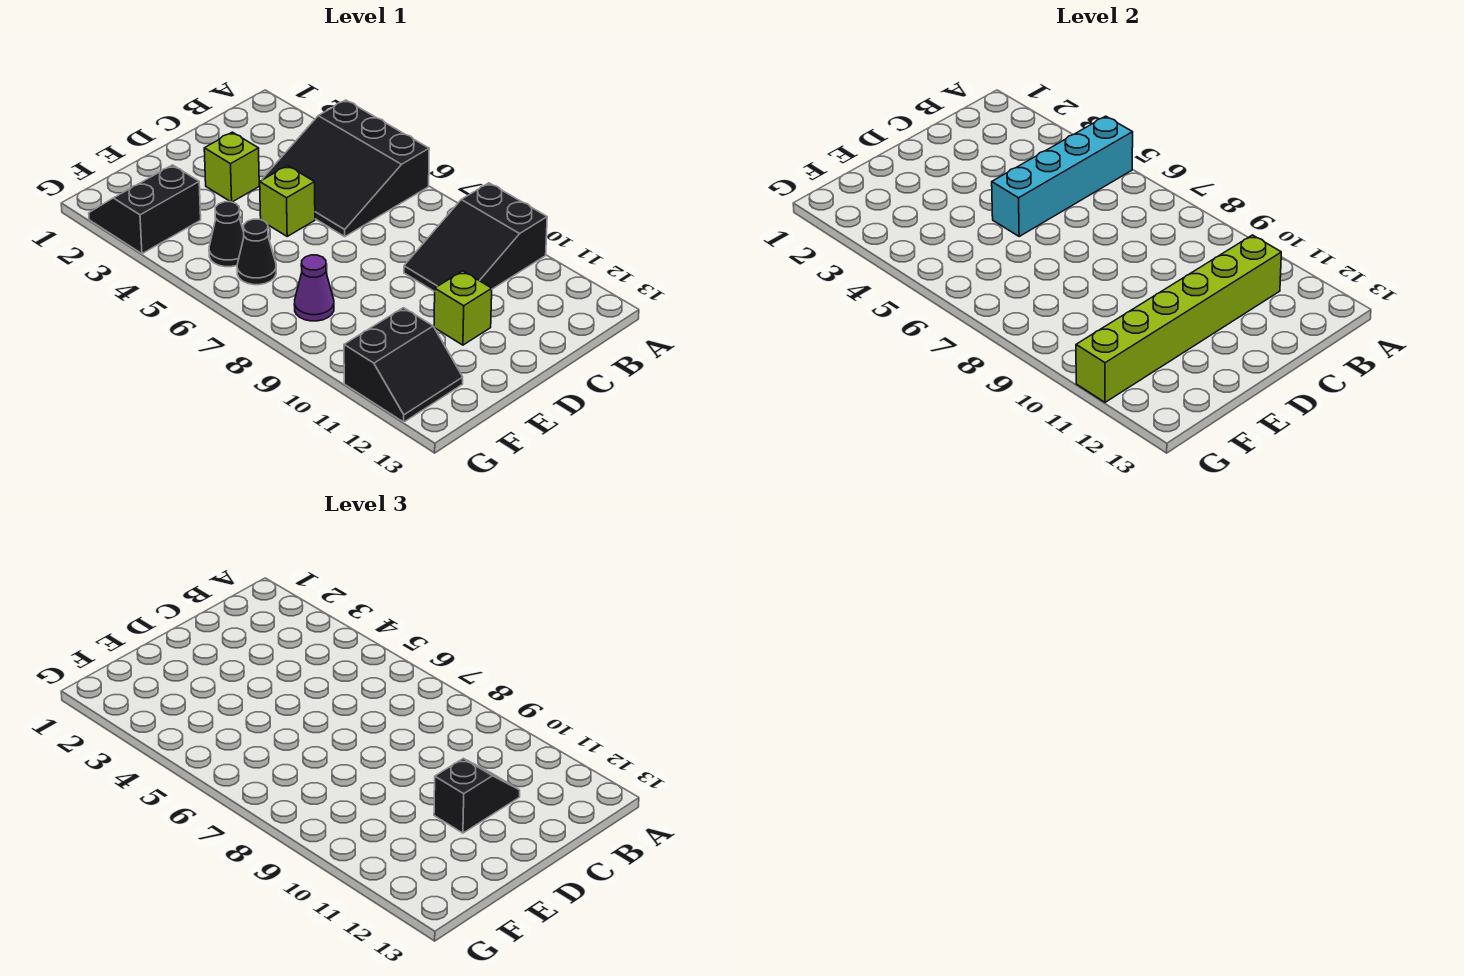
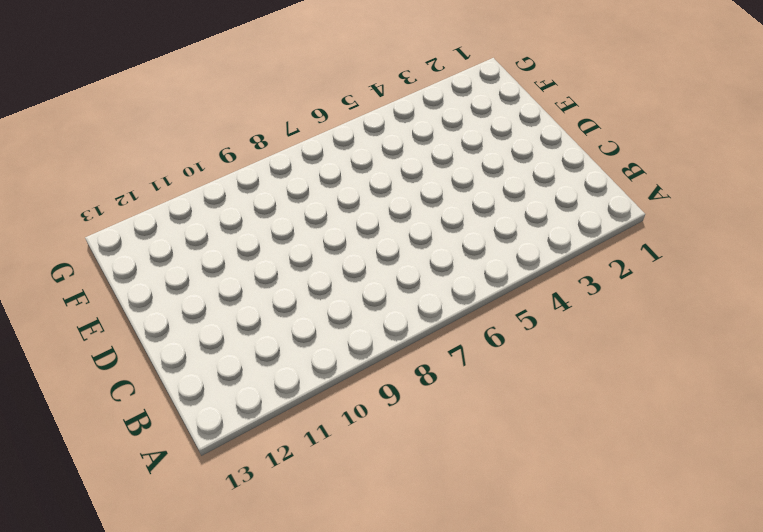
none -> black slope A4:C6 level 1 top A
none -> black slope A9:C10 level 1 top A
none -> lime brick D3 level 1

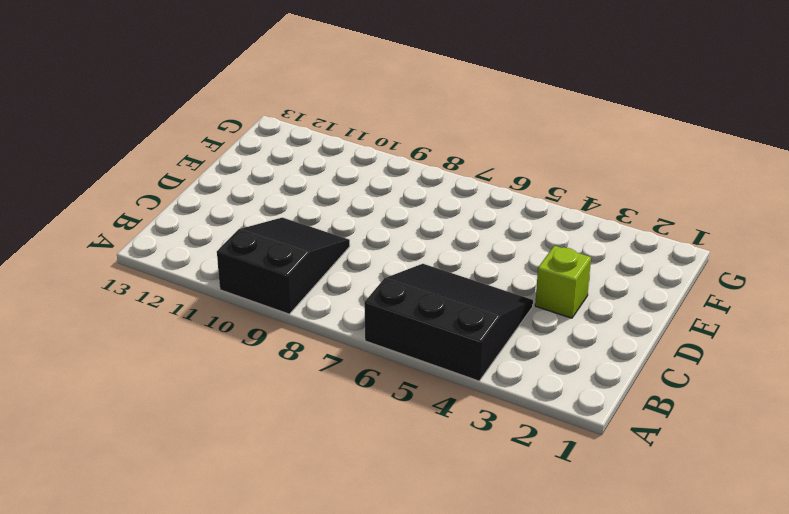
none -> lime brick D5 level 1
none -> lime brick D11 level 1
none -> black slope F2:G3 level 1 top 3

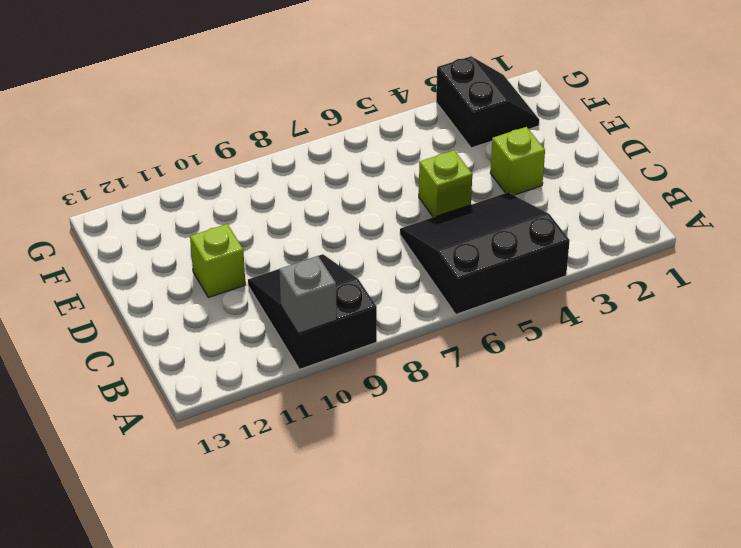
grey brick A10 level 2 -> none
none -> black cone F5 level 1
none -> black cone F6 level 1
none -> purple cone F8 level 1

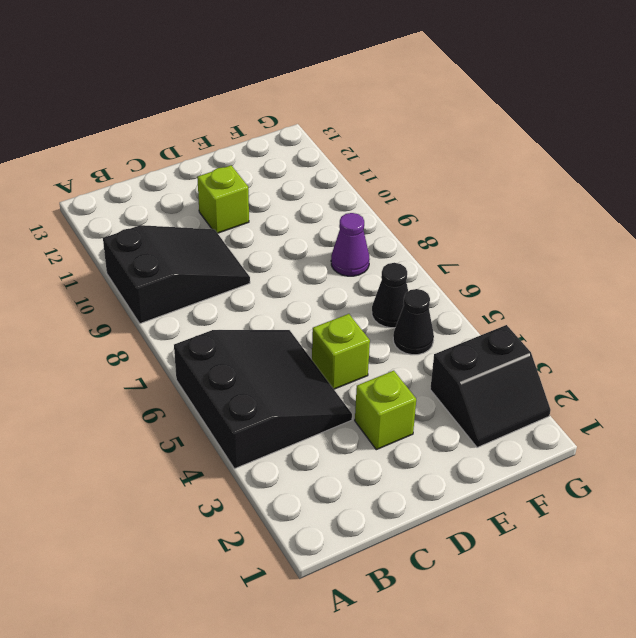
none -> black slope F11:G12 level 1 top 11
none -> cyan brick A5:D5 level 2
none -> lime brick B11:G11 level 2

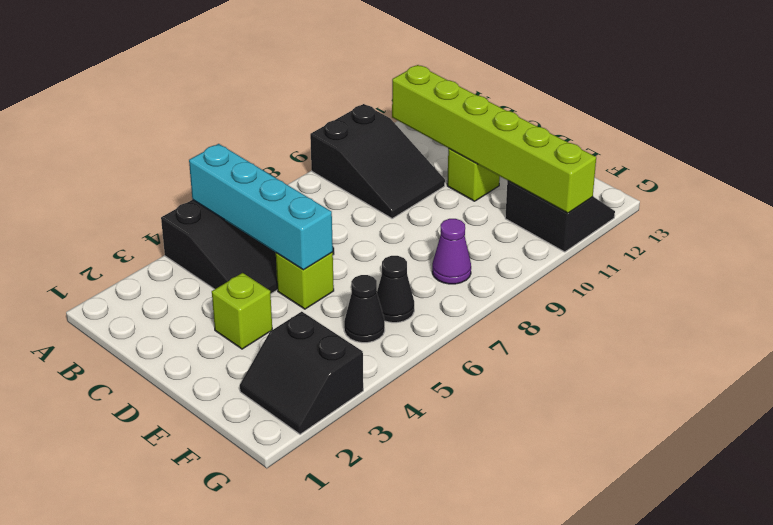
none -> black slope C11:D11 level 3 top D

